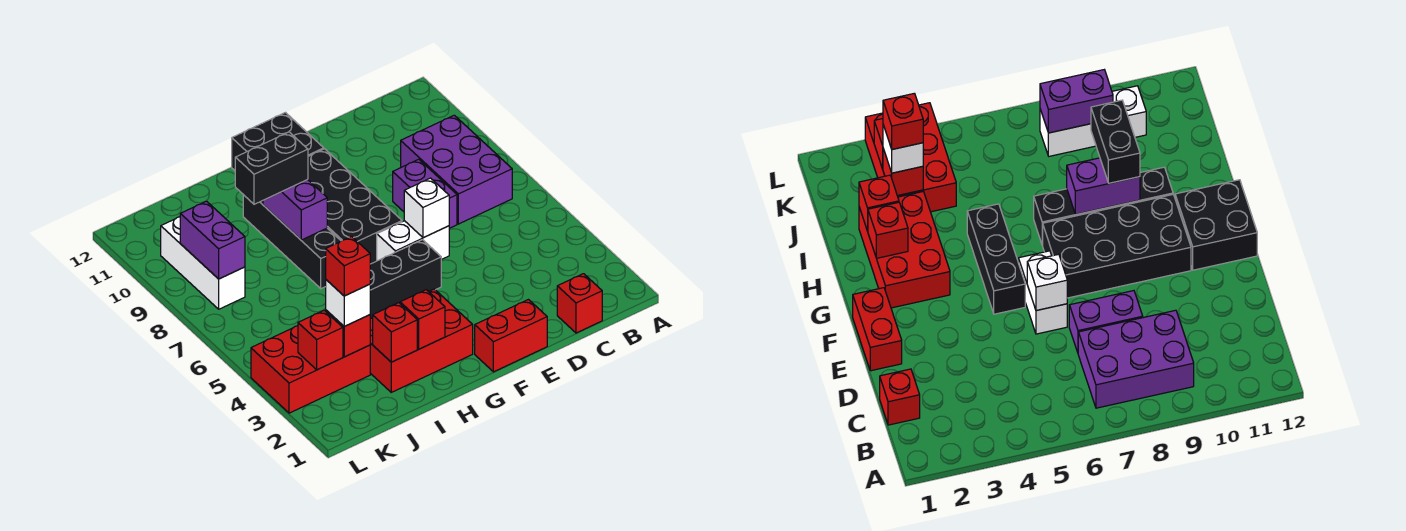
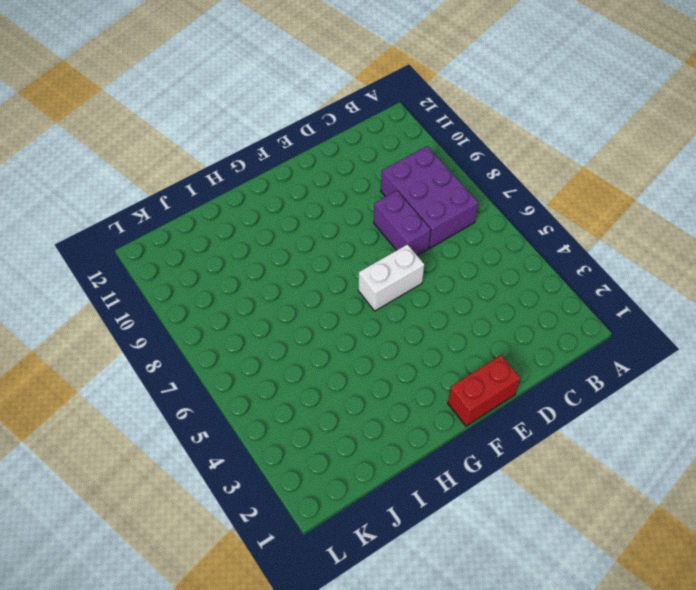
none -> red brick C1 level 1
none -> black brick F5:H5 level 1
none -> black brick F7:G10 level 1

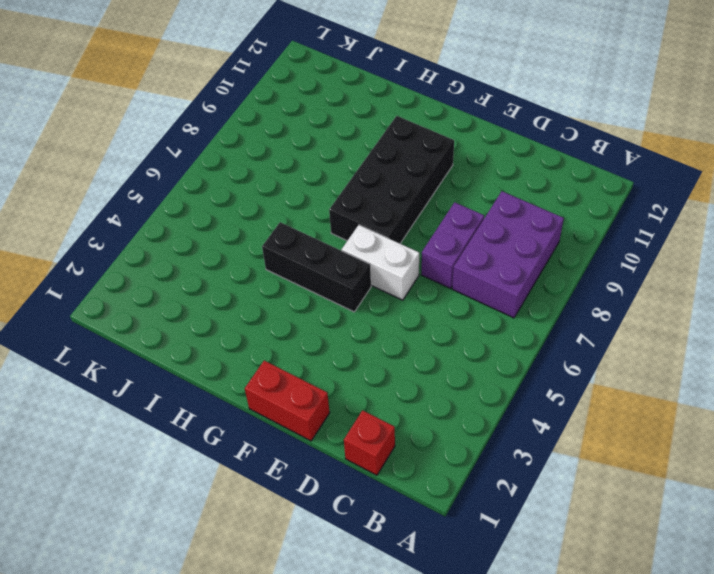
none -> black brick F11:G12 level 1
none -> red brick G2:I3 level 1
none -> black brick H7:H10 level 1

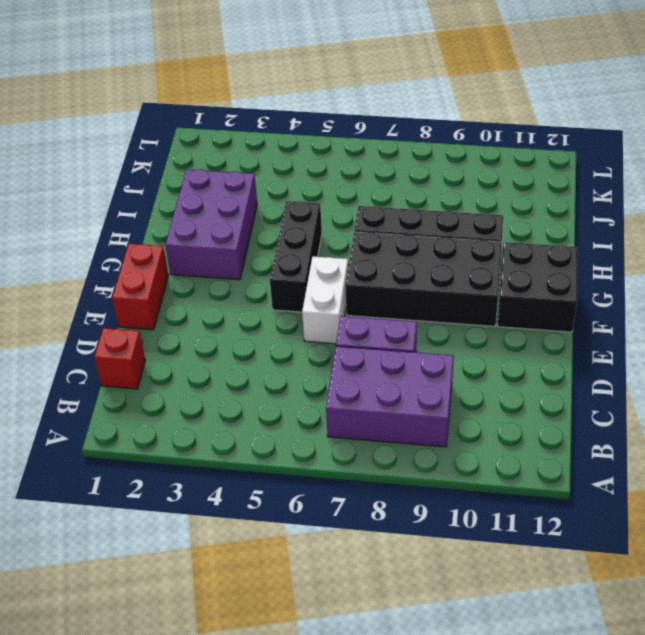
purple brick G2:I3 level 1 -> red brick G2:I3 level 1
none -> red brick J3:L4 level 1
none -> white brick K8:K10 level 1
none -> white brick E6 level 2

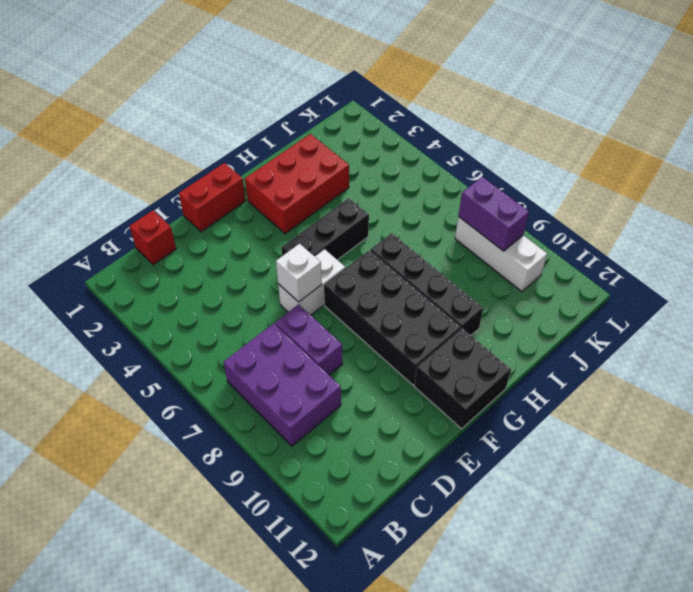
none -> red brick J3:L4 level 1
none -> red brick H2 level 2
none -> purple brick H8:H9 level 2

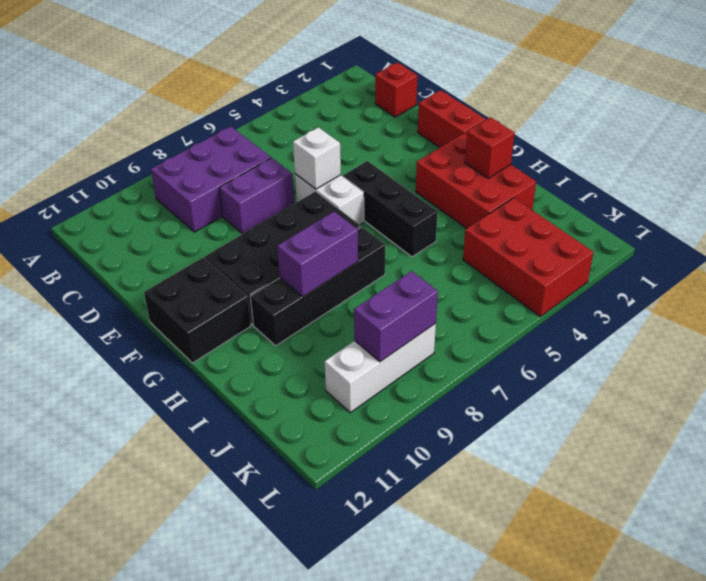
none -> red brick I2 level 2
none -> red brick J3 level 2
none -> red brick K3 level 2

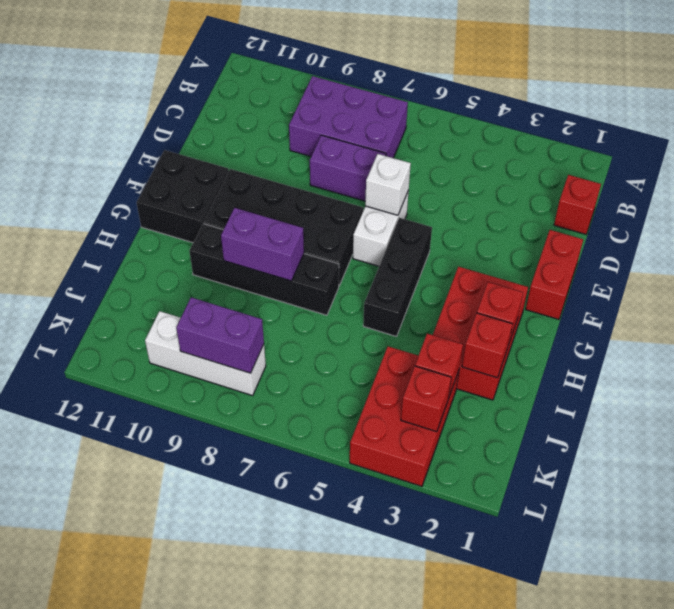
none -> black brick H9:I9 level 3
none -> white brick J3 level 3
none -> red brick J3 level 4

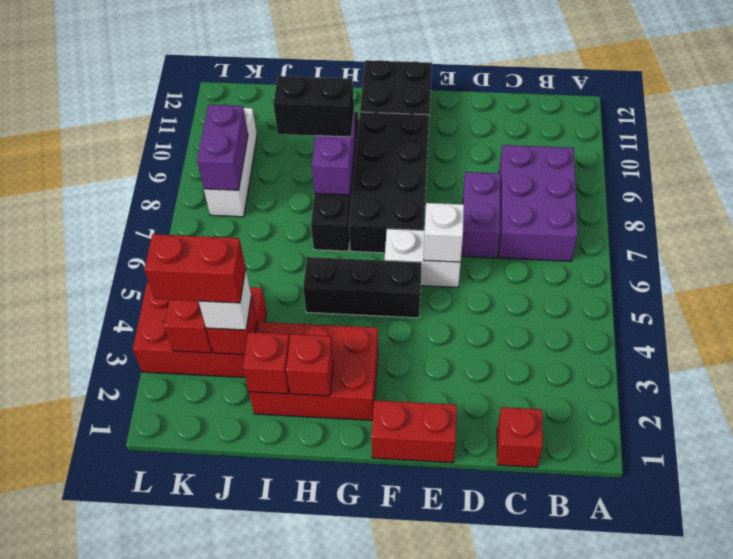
red brick J3:K3 level 4 -> red brick J3 level 4

